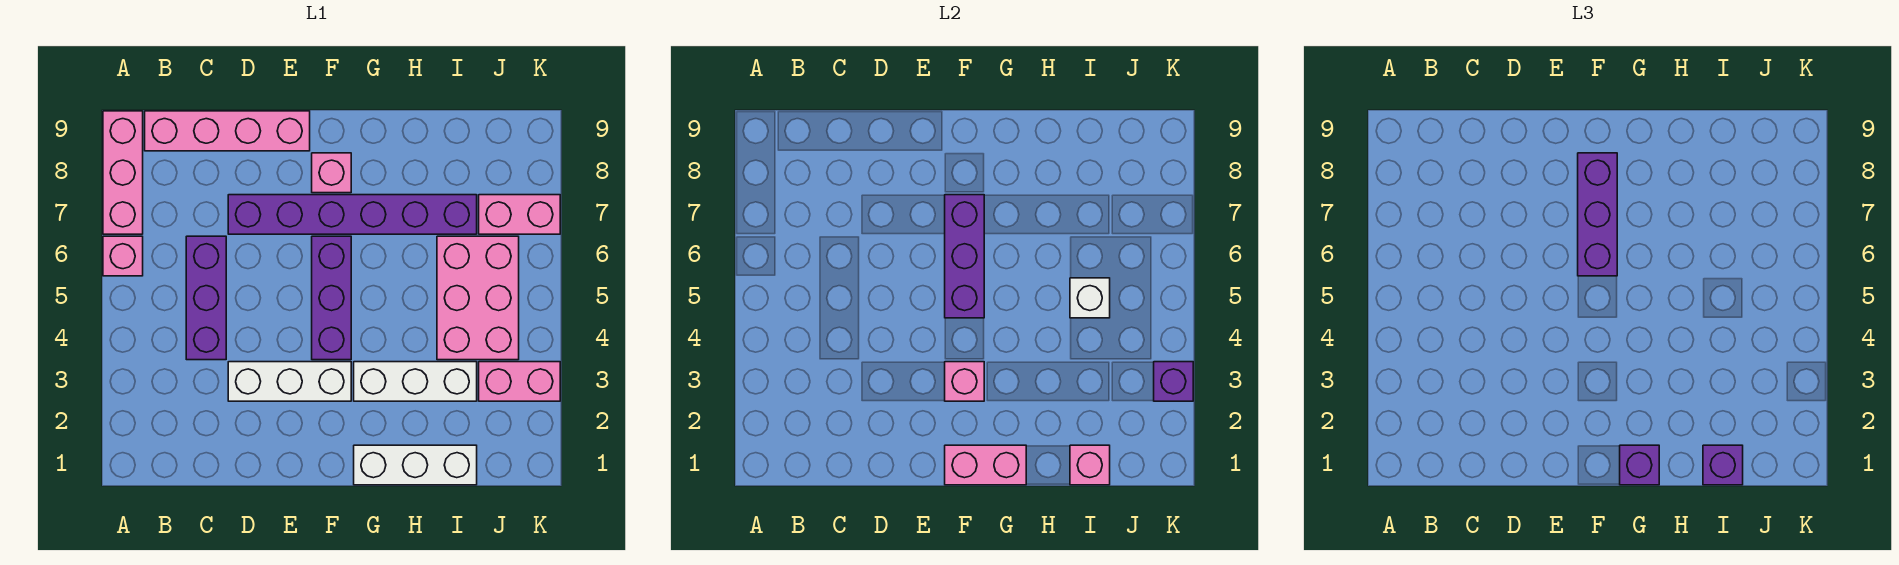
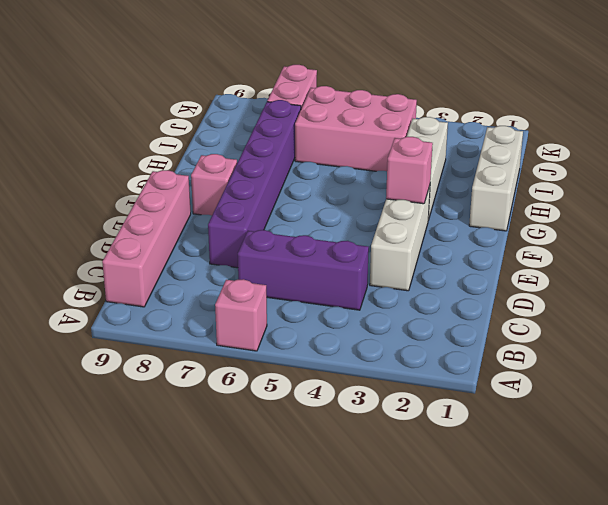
none -> pink brick A7:A9 level 1
none -> purple brick F4:F6 level 1
none -> pink brick J3:K3 level 1

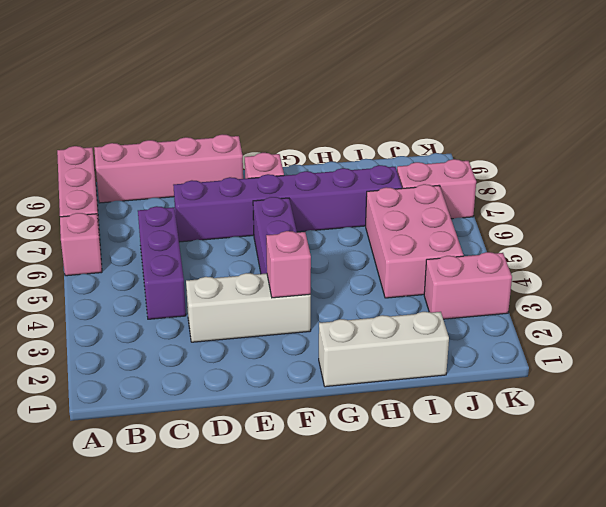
none -> white brick G3:I3 level 1
none -> pink brick F1:G1 level 2
none -> purple brick F5:F7 level 2

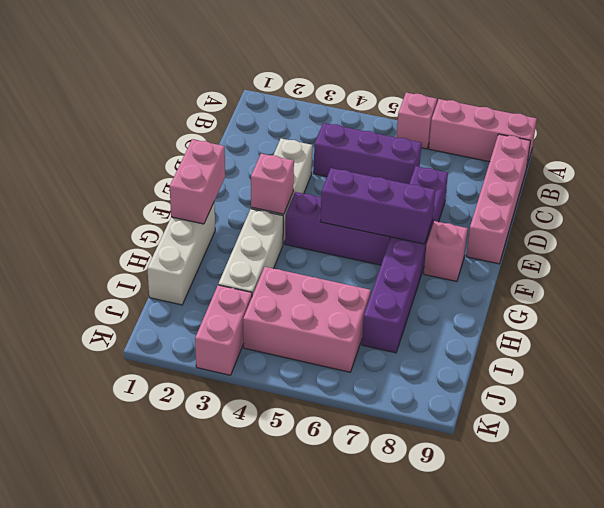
none -> pink brick J7:K7 level 1
none -> pink brick I1 level 2
none -> white brick I5 level 2

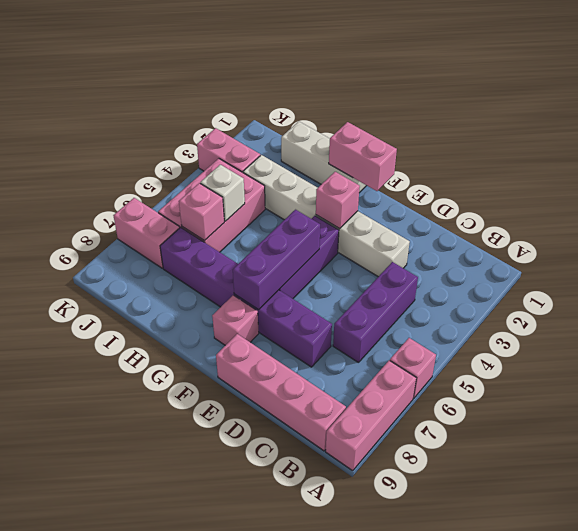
pink brick I6 level 2 -> pink brick I1 level 2
none -> purple brick K3 level 2
none -> purple brick F6:F8 level 3
none -> purple brick G1 level 3

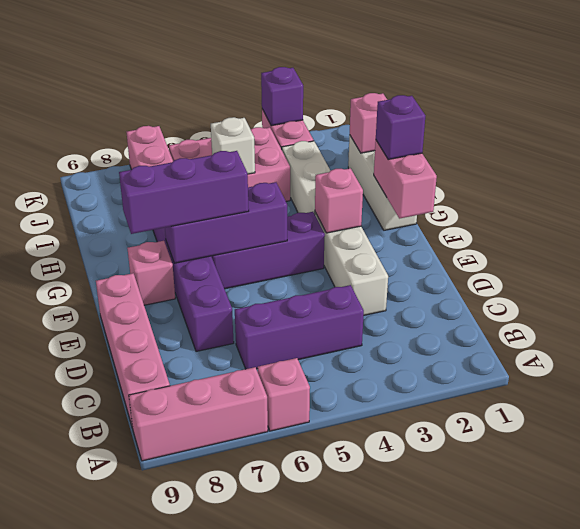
none -> purple brick I1 level 3

